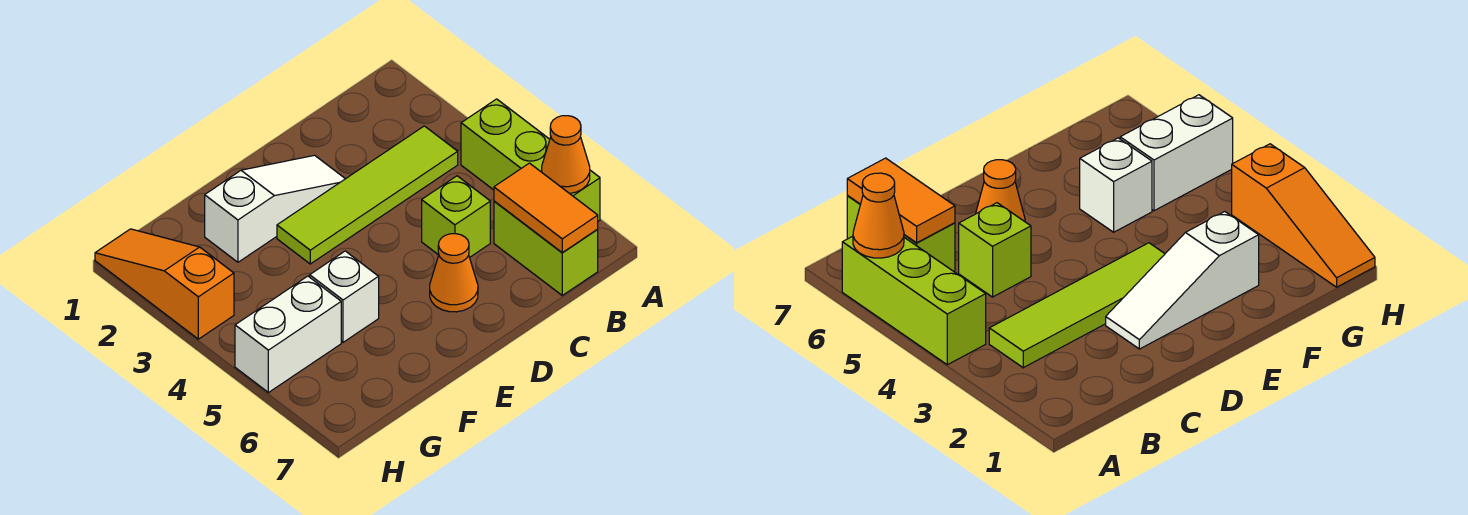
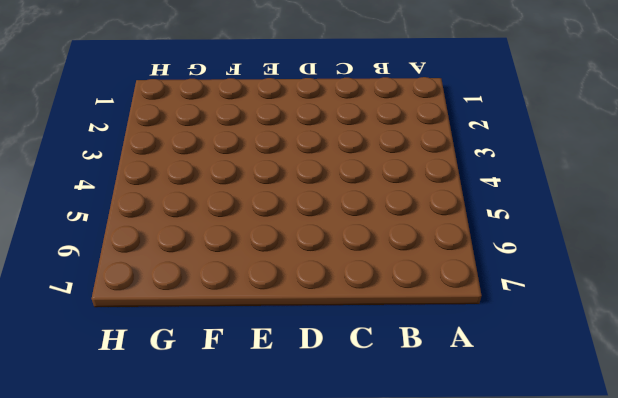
none -> lime brick A4:A6 level 1
none -> lime tile B3:E3 level 1

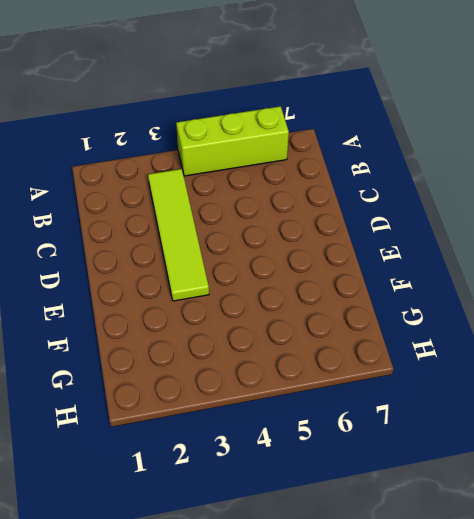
none -> lime brick B6:B7 level 1
none -> lime brick C5 level 1

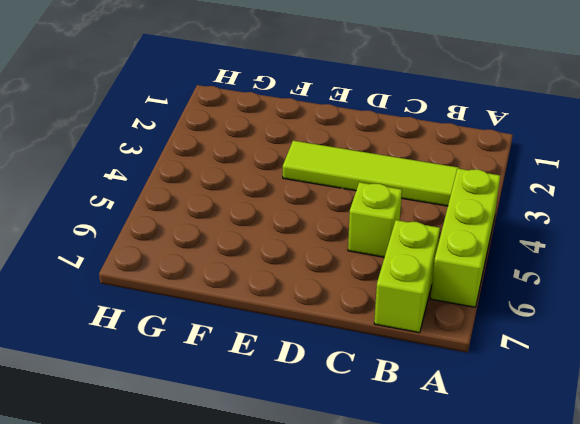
none -> white slope D2:F2 level 1 top F
none -> orange cone D6 level 1

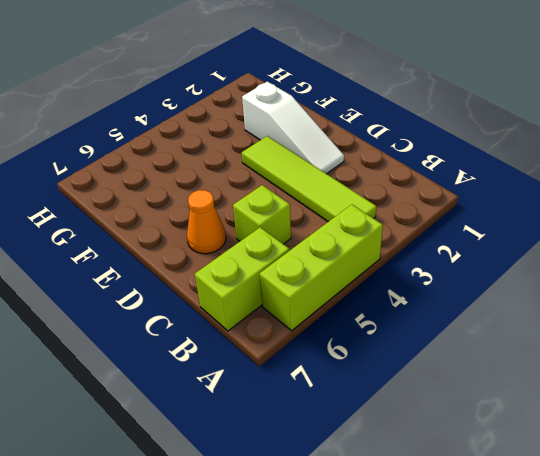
none -> white brick F5 level 1
none -> white brick G5:H5 level 1

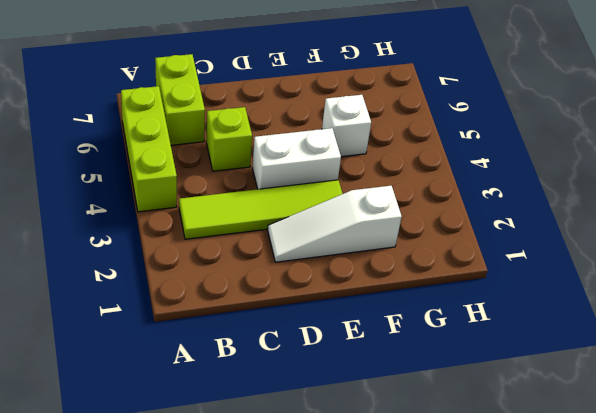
white brick D4:E4 level 1 -> white brick G5:H5 level 1
none -> orange cone D6 level 1
none -> orange slope H1:H3 level 1 top 3

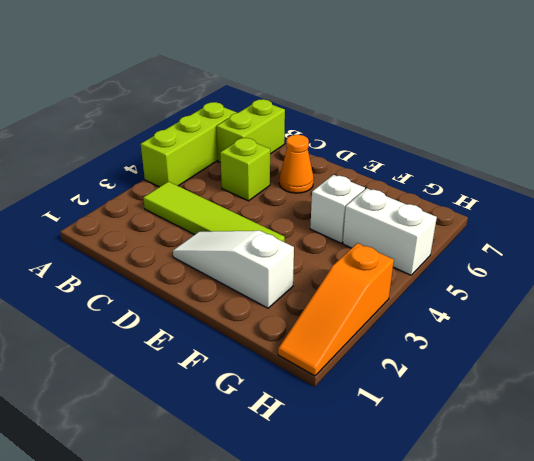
none -> orange cone A6 level 2
none -> orange tile B6:B7 level 2

